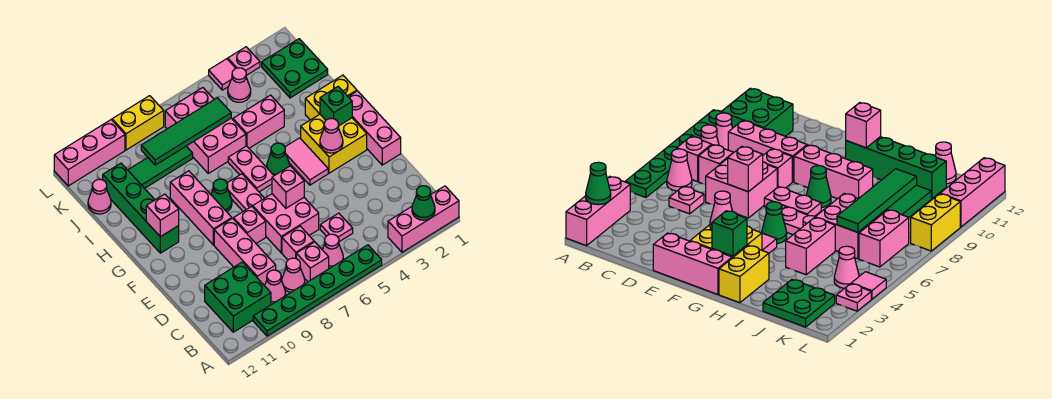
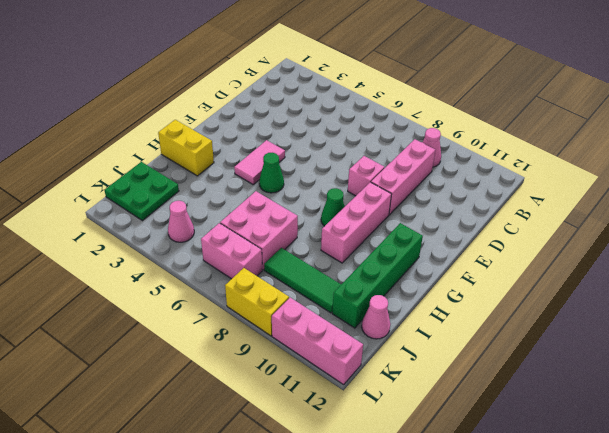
none -> pink brick A1:A3 level 1
none -> green plate A5:A10 level 1
none -> pink cone B6 level 1
none -> pink brick B7 level 1

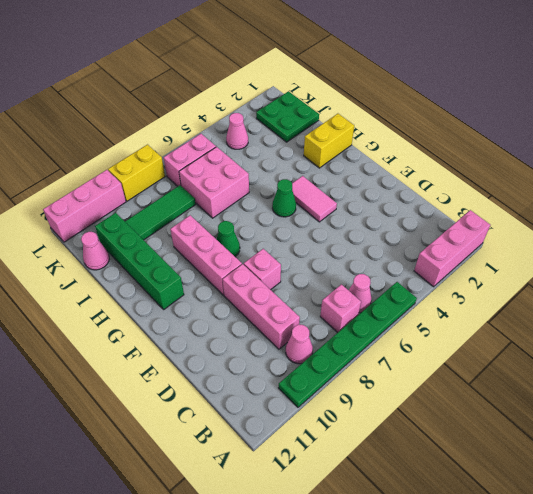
none -> pink cone B8 level 1
none -> green brick B10:C11 level 1
none -> pink plate C5 level 1
none -> pink brick C7 level 1

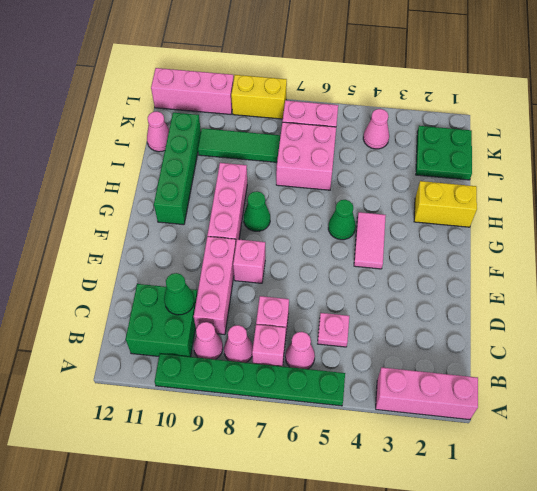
green cone C10 level 2 -> green cone A2 level 2
none -> pink brick D6:E7 level 1
none -> pink brick E1:G1 level 1
none -> yellow brick F2:G3 level 1
none -> pink plate F7:G7 level 1

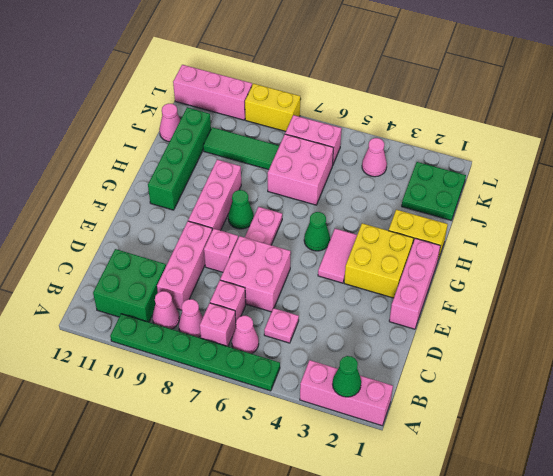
none -> pink plate G6:H6 level 1
none -> pink brick I4:I5 level 1
none -> pink plate L3 level 1
none -> pink tile L4 level 1

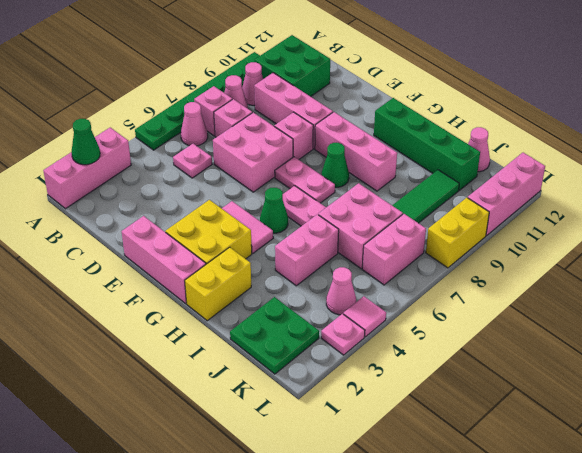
none -> pink brick E6 level 2
none -> pink cone F3 level 2
none -> green brick G2 level 2
none -> pink brick G11 level 2

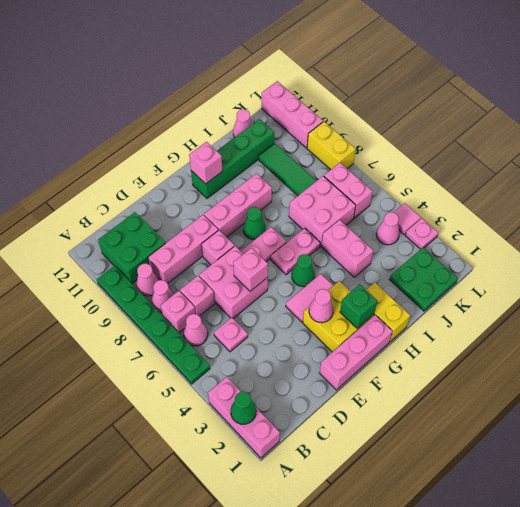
none -> green tile J6:J9 level 2

